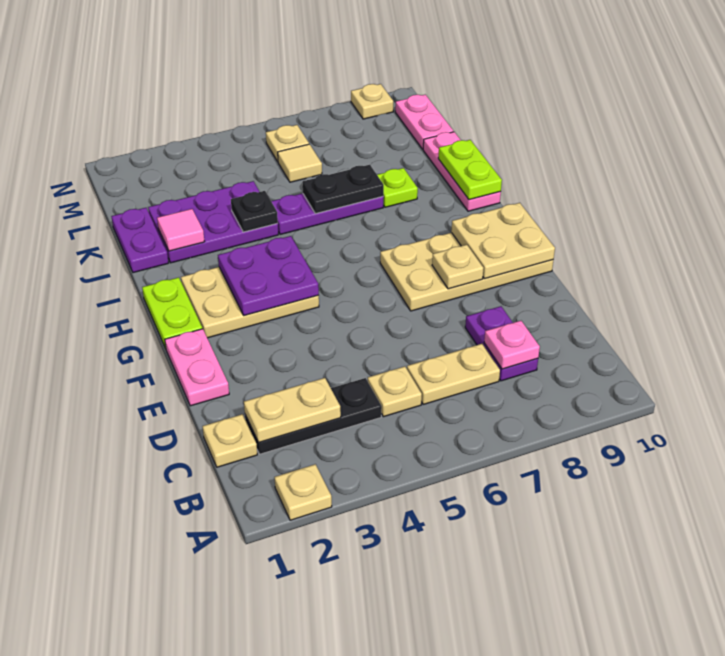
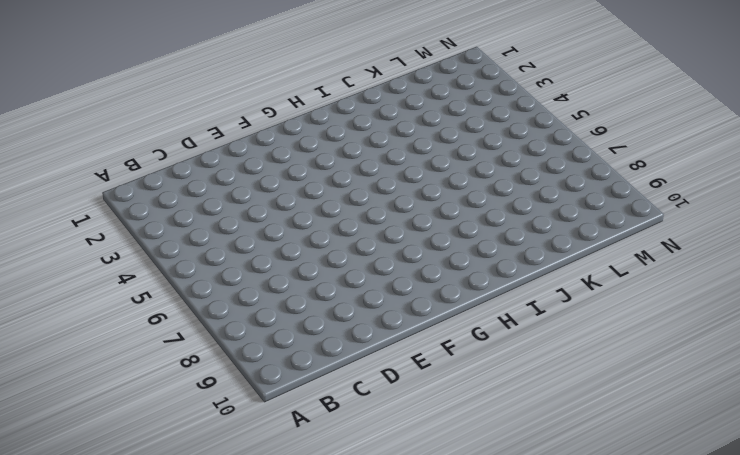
none -> tan plate A2 level 1
none -> tan plate C1 level 1
none -> black plate C2:C4 level 1

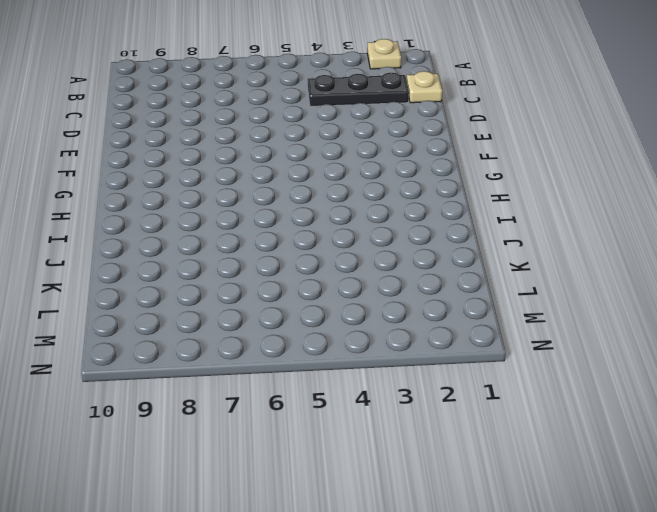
none -> tan plate C5 level 1
none -> tan plate C6:C7 level 1
none -> purple plate C8:D8 level 1

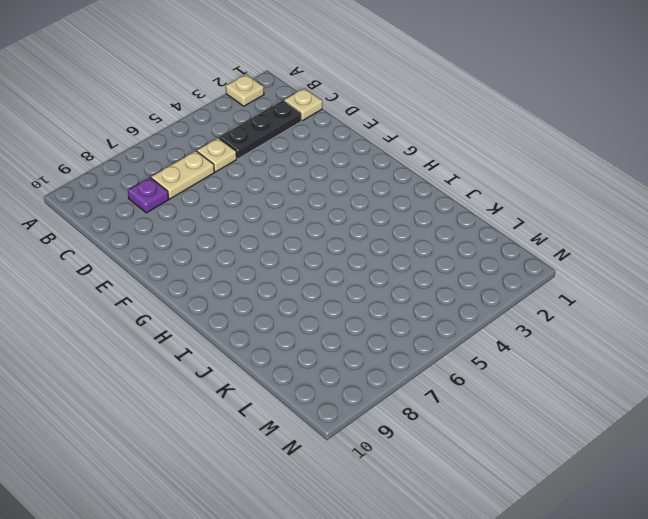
purple plate C8 level 1 -> purple plate C8:D8 level 1
none -> pink plate E1:F1 level 1
none -> tan plate F7:G10 level 1
none -> lime plate G1:H1 level 1

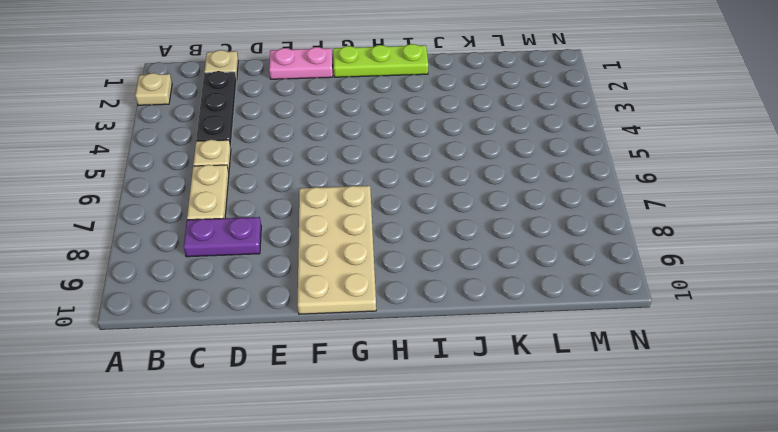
lime plate G1:I1 level 1 -> lime plate G1:H1 level 1
none -> tan plate G2:H4 level 1
none -> pink plate I10:K10 level 1
none -> purple plate J1:K1 level 1

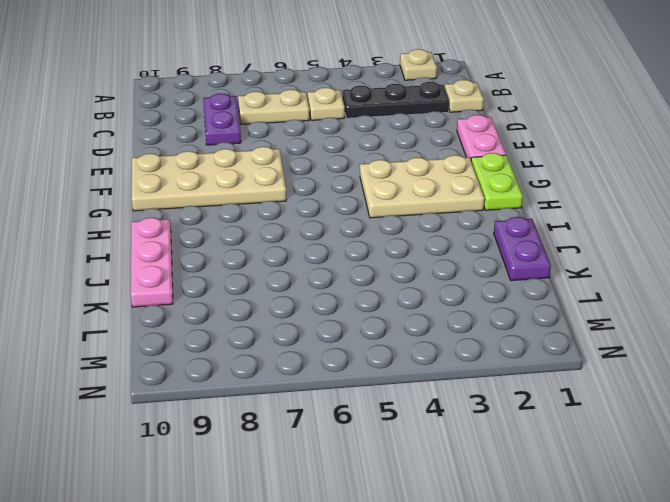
none -> purple plate J2:K4 level 1
none -> purple plate J5:J7 level 1
none -> lime plate J8 level 1

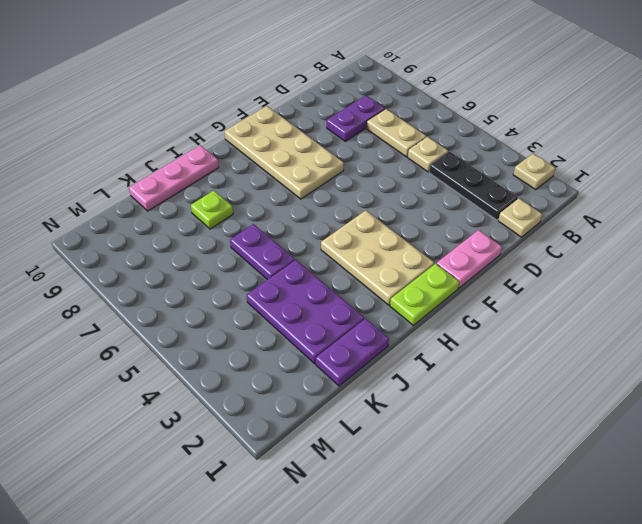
purple plate J5:J6 level 1 -> purple plate J5:J7 level 1
none -> tan tile L6 level 1
none -> pink plate L10:M10 level 1
none -> tan plate M6 level 1

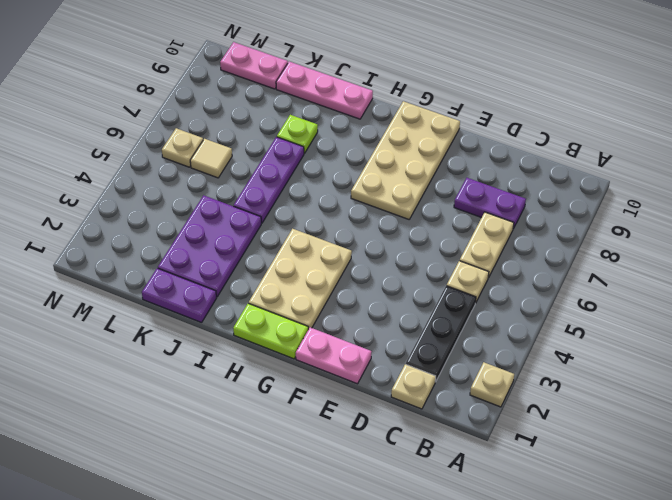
none -> tan plate N9 level 1
none -> tan plate C2:C3 level 2
none -> pink plate C8 level 2

